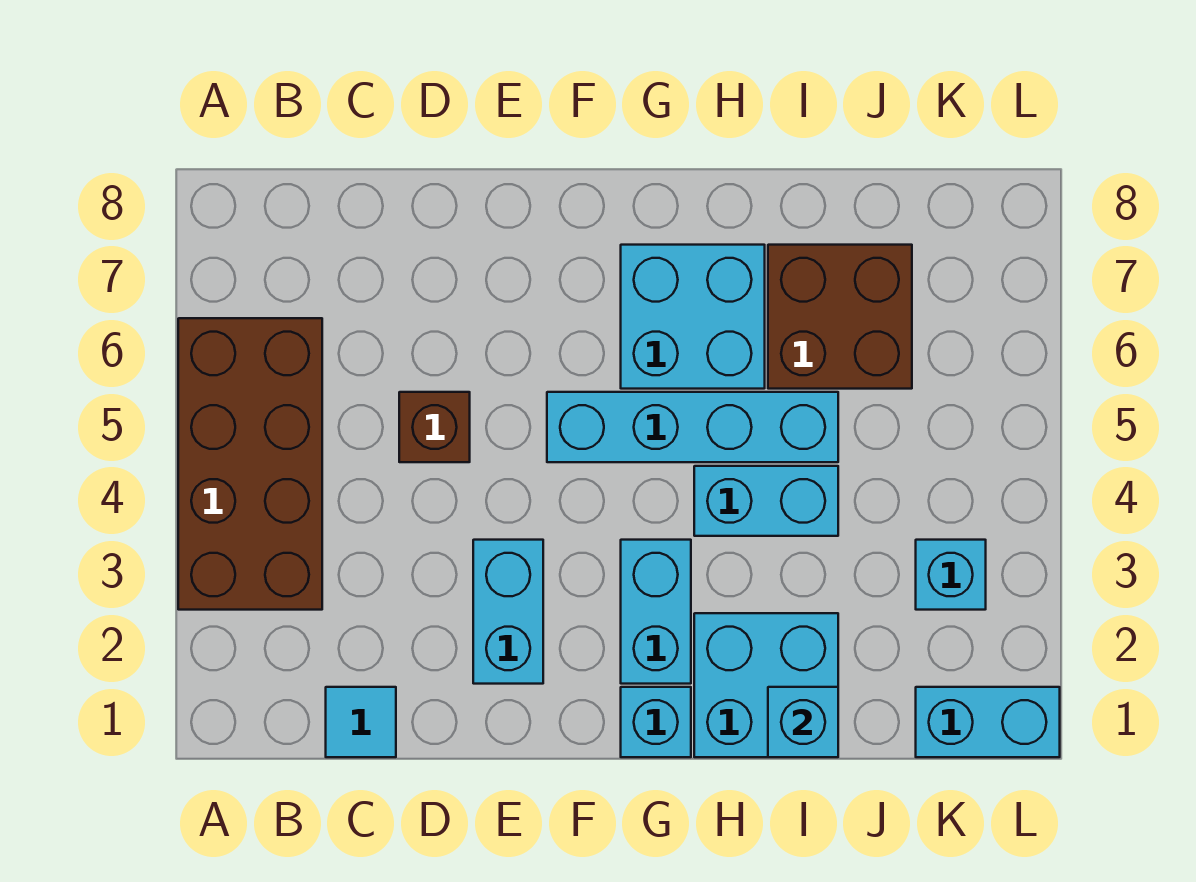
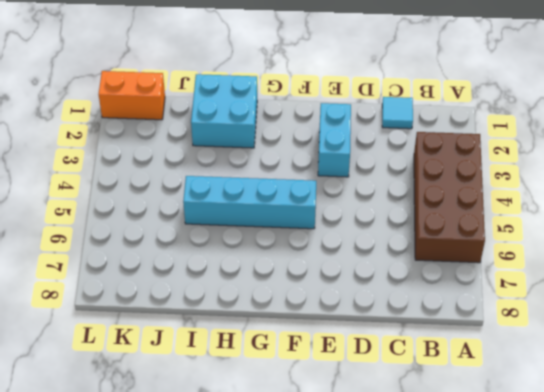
orange brick K1:L1 level 1 -> cyan brick K1:L1 level 1
none -> brown brick D5 level 1
none -> cyan brick G1 level 1
none -> cyan brick G2:G3 level 1

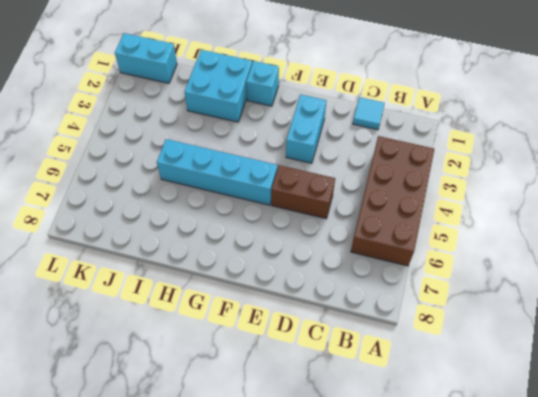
brown brick D5:E5 level 1 -> brown brick D5 level 1
none -> cyan brick G2:G3 level 1
none -> cyan brick G6:H7 level 1
none -> cyan brick H4:I4 level 1

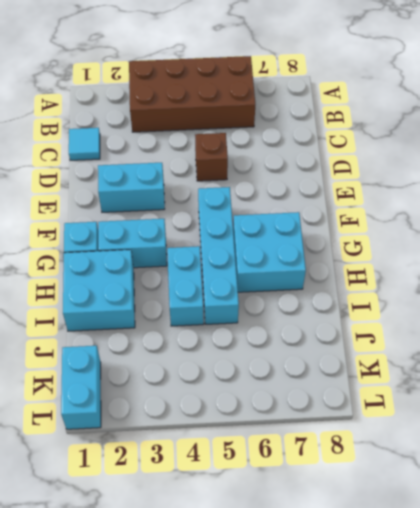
none -> brown brick I6:J7 level 1
none -> cyan brick K3 level 1
none -> cyan brick I1 level 2

